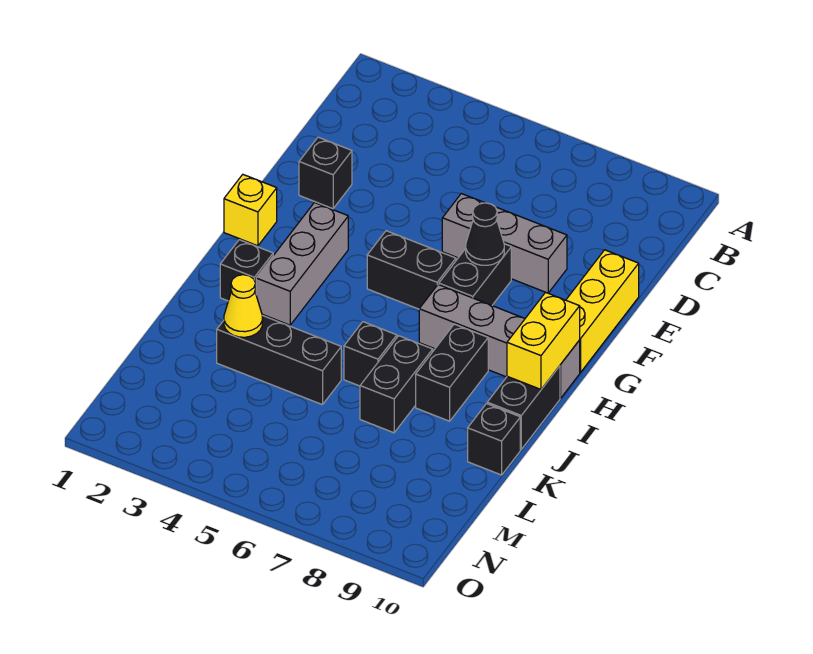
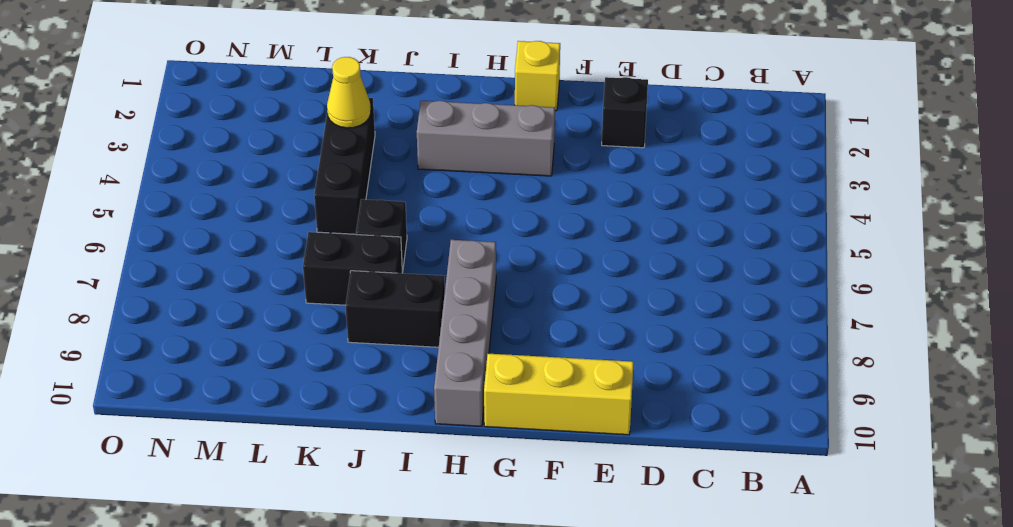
none -> grey brick E6:E8 level 1
none -> black brick F7:G7 level 1
none -> black brick G5:G6 level 1

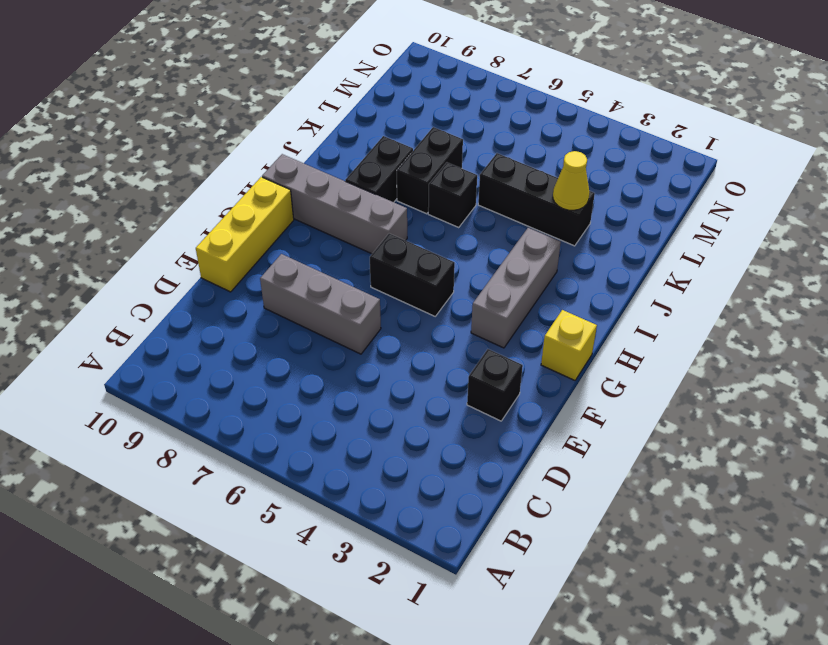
none -> black brick F7:G7 level 1
none -> black brick I2 level 1
none -> black brick I10:J10 level 1

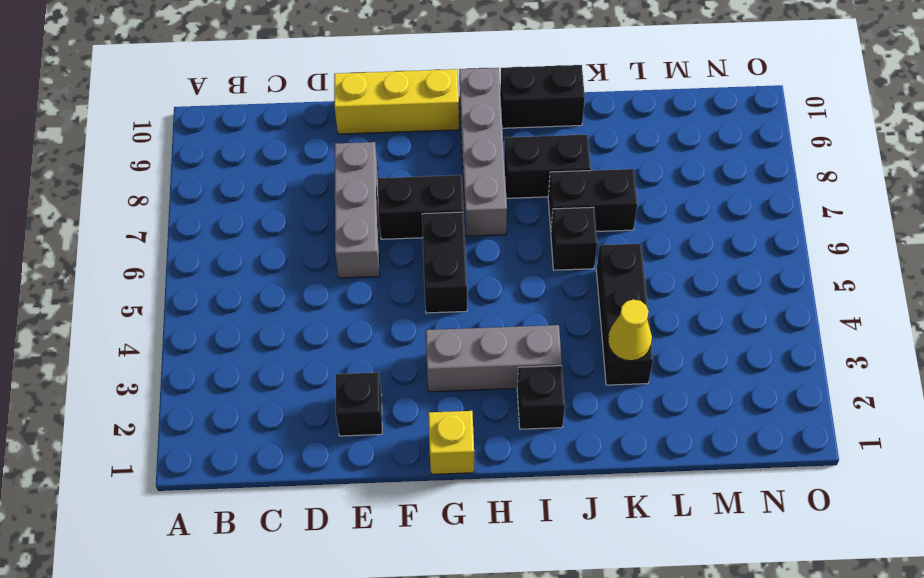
none -> black brick K10 level 1
none -> black cone F7 level 2
none -> yellow brick H10:I10 level 2

